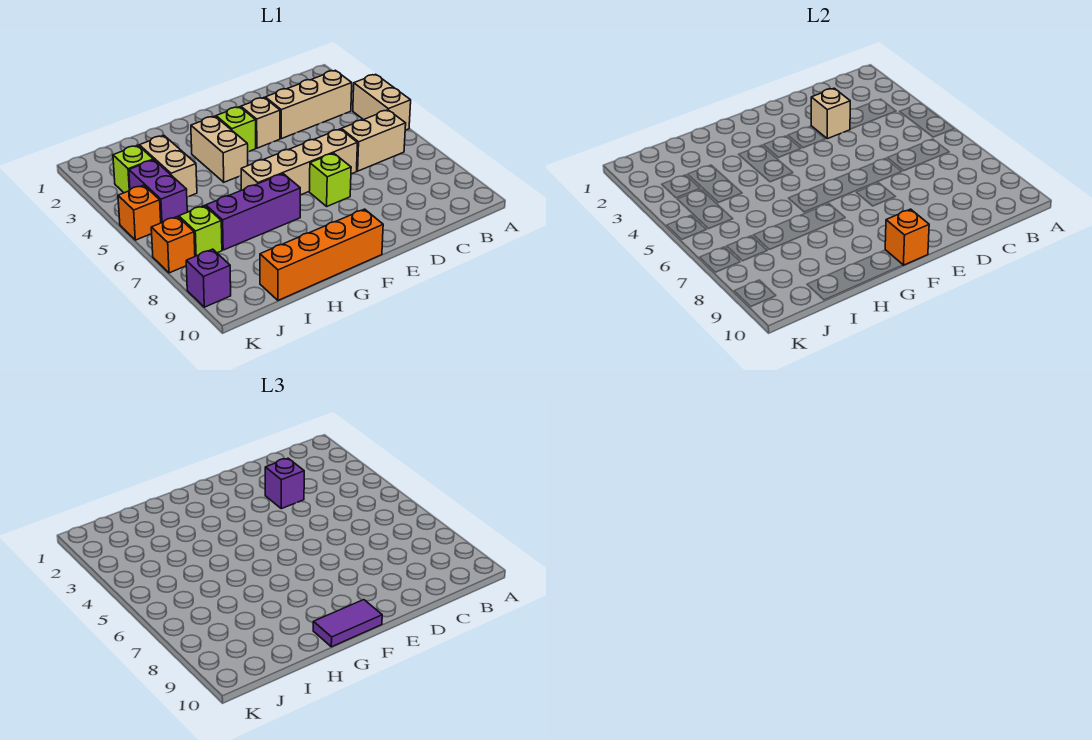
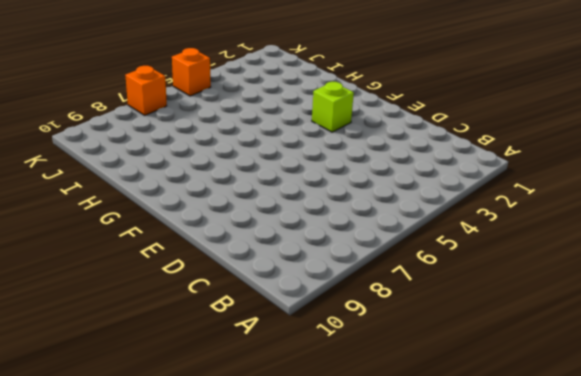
none -> tan brick A4:A5 level 1
none -> tan brick B3:D3 level 1
none -> tan brick B6:C6 level 1

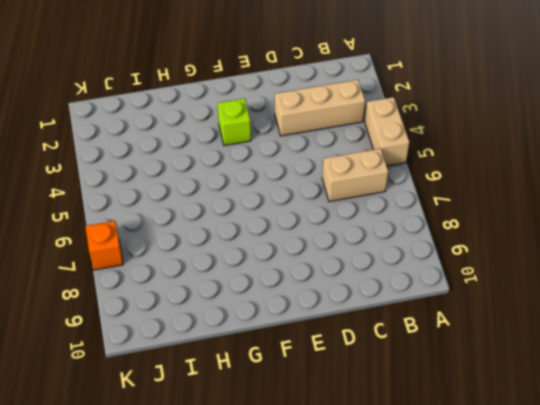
none -> tan brick D6:G6 level 1
none -> tan brick E3 level 1
none -> lime brick E7 level 1

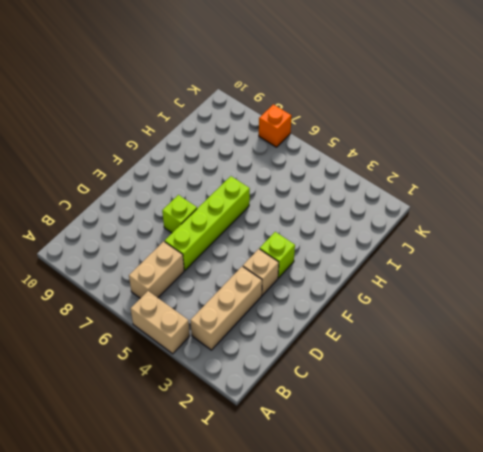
lime brick D6:G6 level 1 -> tan brick D6:G6 level 1
none -> orange brick F10:I10 level 1
none -> tan brick G3:G4 level 1
none -> purple brick G7:I7 level 1

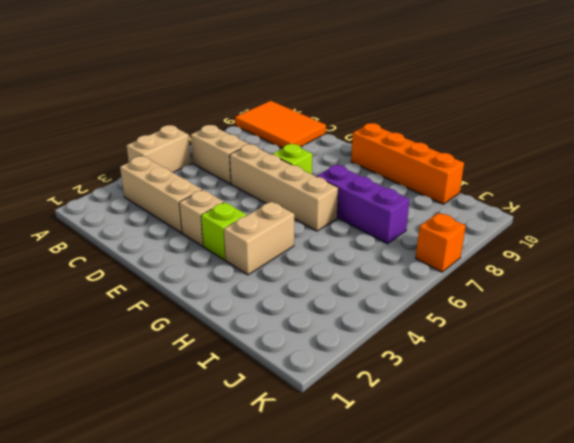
orange tile A9:C10 level 1 -> none
none -> tan brick I3:I4 level 1
none -> lime brick J3 level 1
none -> purple brick J4:J5 level 1

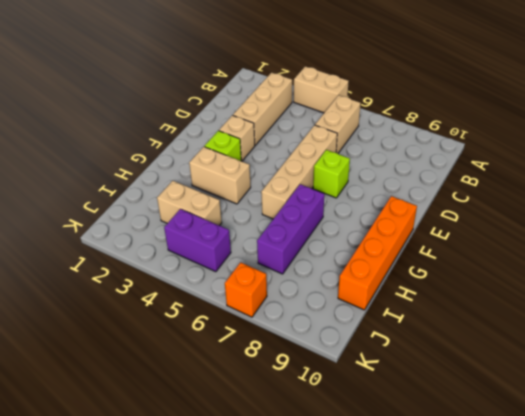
none -> lime brick J3 level 1
none -> lime brick J7 level 1
none -> orange brick K5 level 1

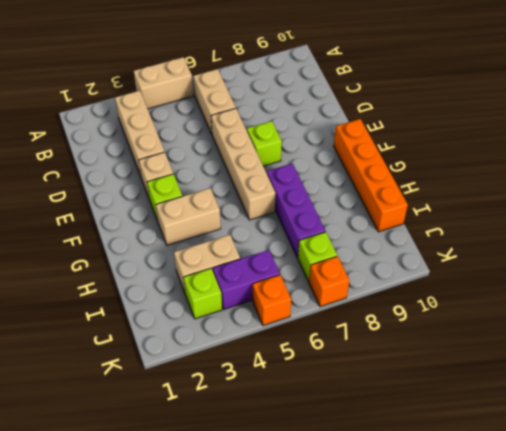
none -> purple brick K9 level 1
none -> tan brick D3 level 2
none -> orange brick F10 level 2

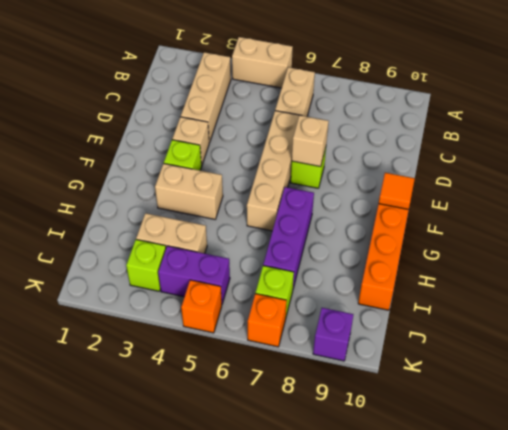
tan brick E7 level 2 -> tan brick D3 level 2
orange tile F10 level 2 -> orange brick F10 level 2
none -> purple brick D3 level 3
none -> purple tile F10:G10 level 3

